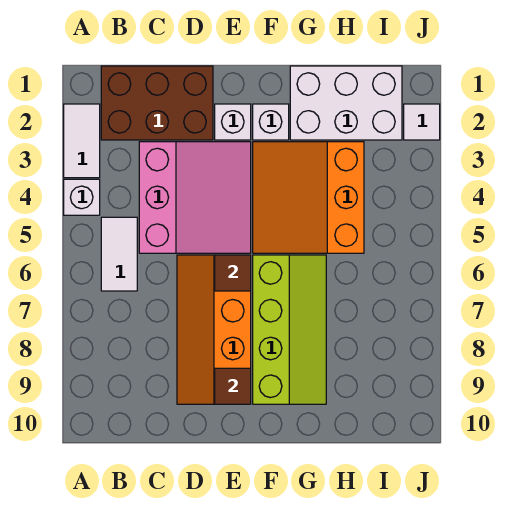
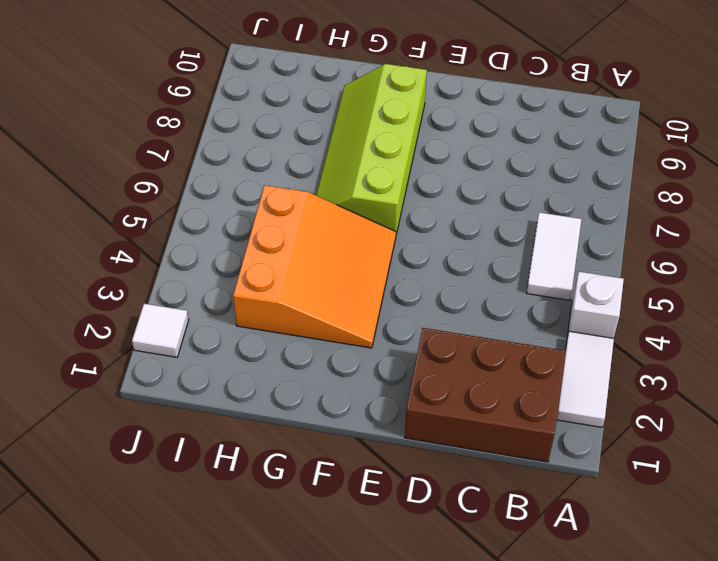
none -> pink slope C3:E5 level 1 top C
none -> orange slope D6:E9 level 1 top E
none -> white brick E2 level 1

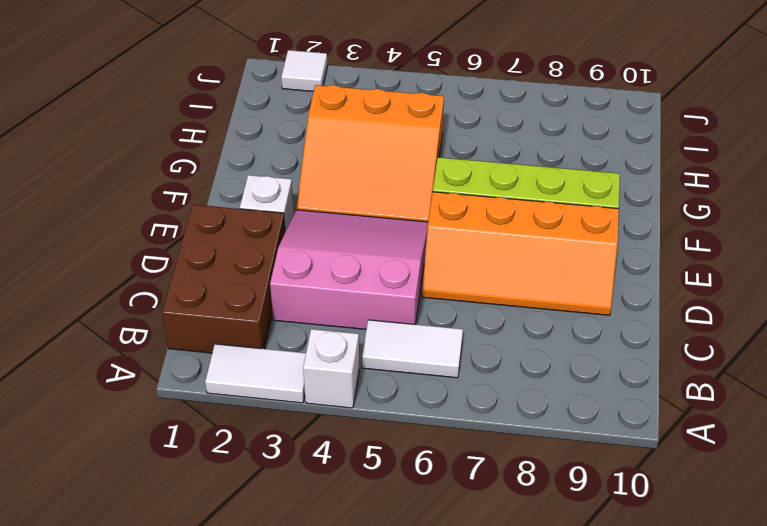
none -> white brick F2 level 1
none -> white brick G1:I2 level 1
none -> brown tile E6 level 2

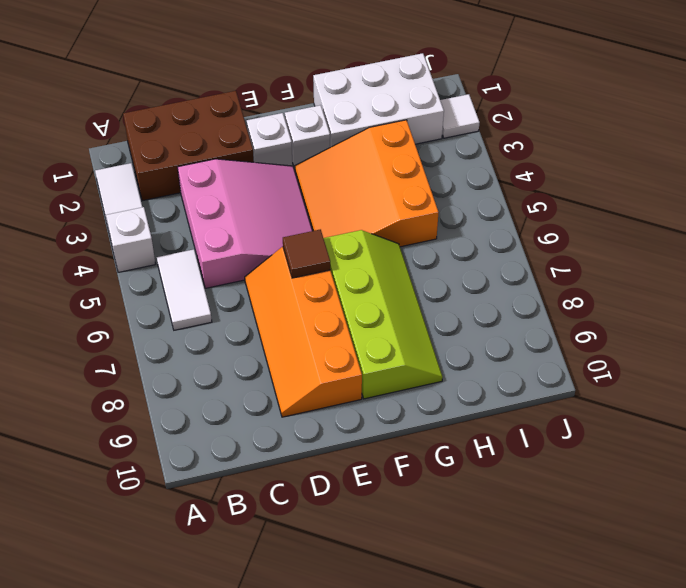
none -> brown tile E9 level 2

